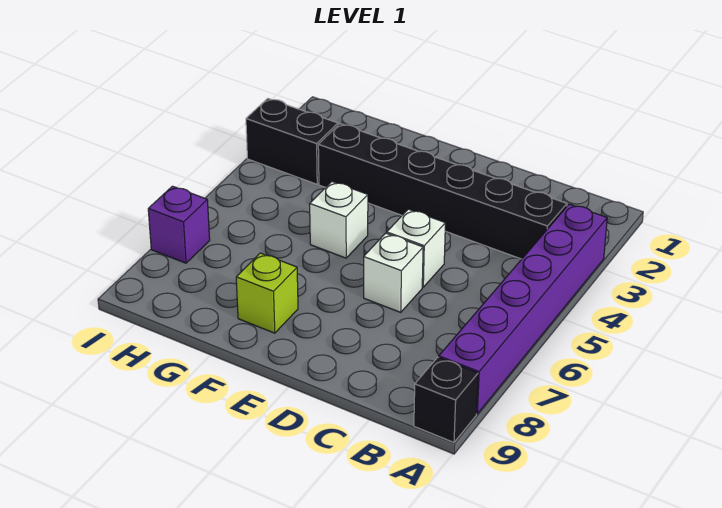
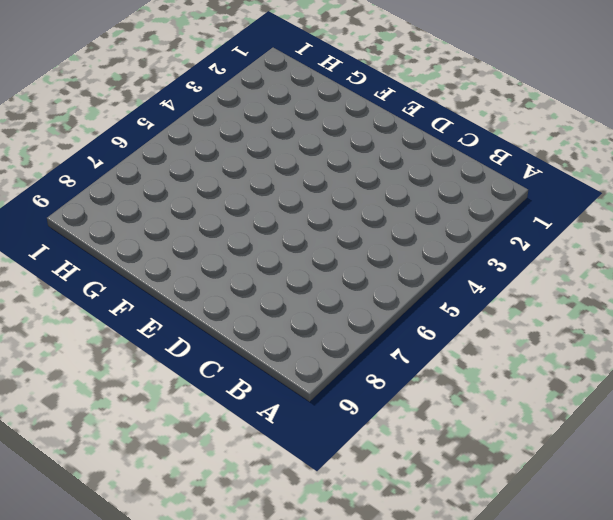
none -> purple brick A3:A8 level 1
none -> black brick A9 level 1

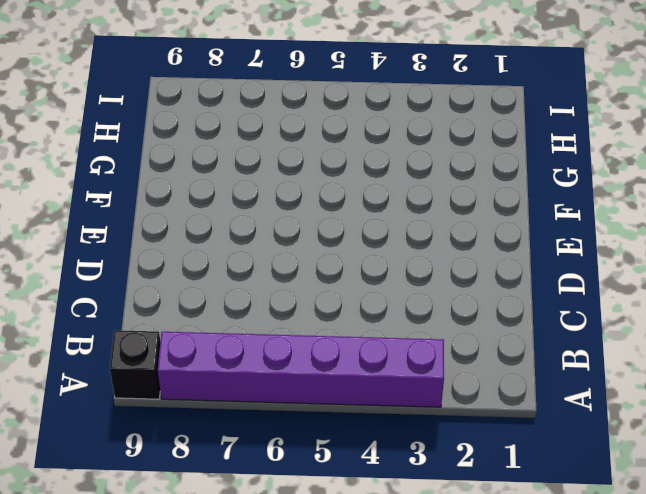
none -> black brick B3:G3 level 1
none -> white brick D5 level 1

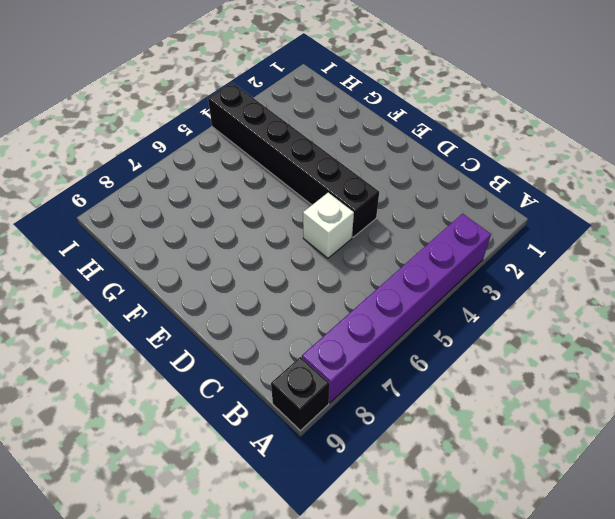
black brick D4:I4 level 1 -> black brick B3:G3 level 1
none -> white brick D6 level 1
none -> white brick F5 level 1

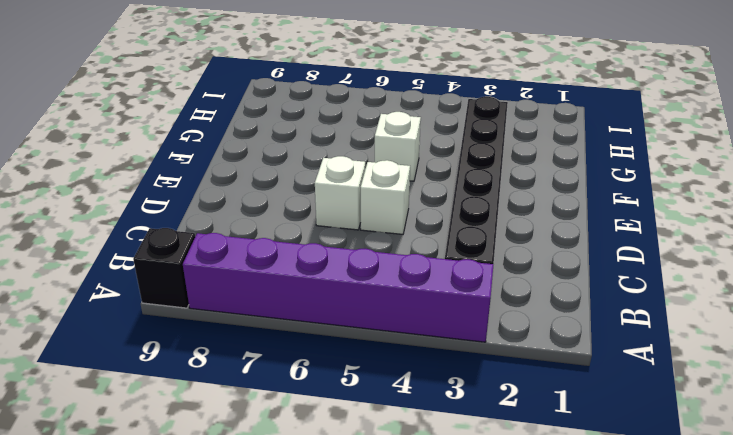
none -> lime brick F8 level 1
none -> black brick H3:I3 level 1

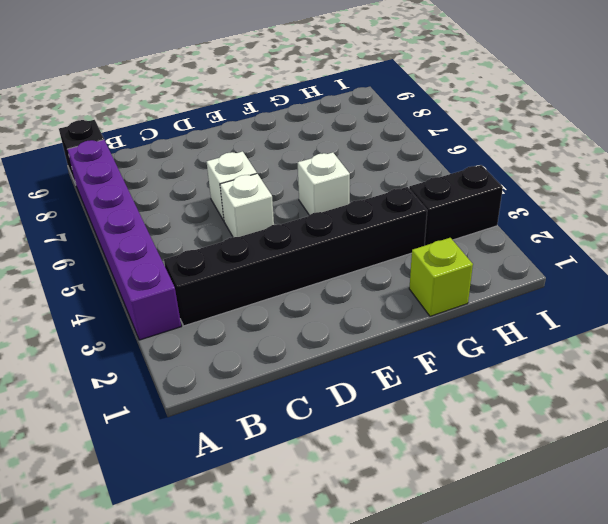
lime brick G1 level 1 -> lime brick F8 level 1
none -> purple brick I7 level 1

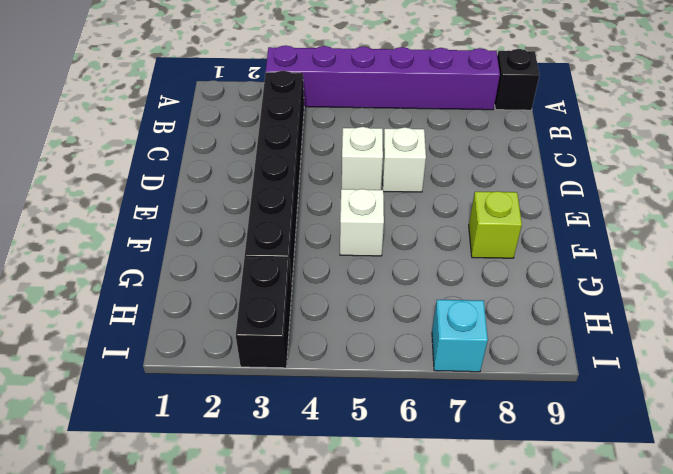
cyan brick I7 level 1 -> purple brick I7 level 1

